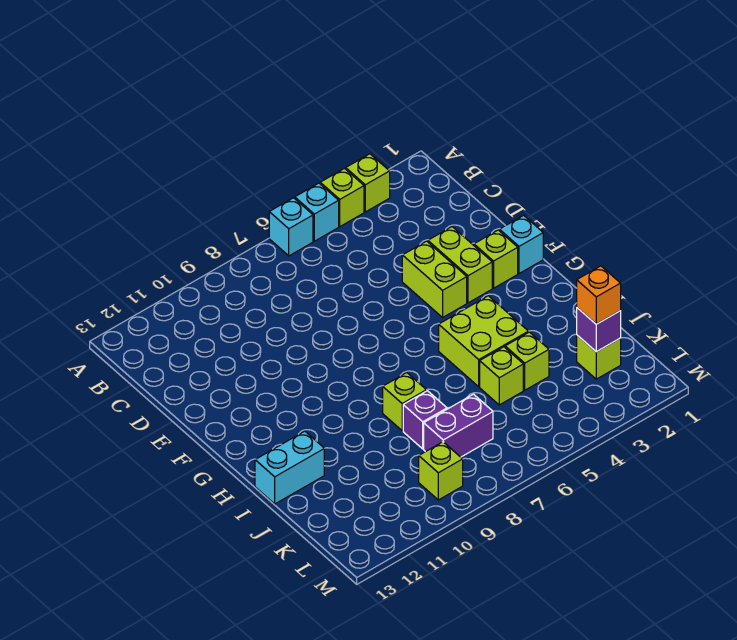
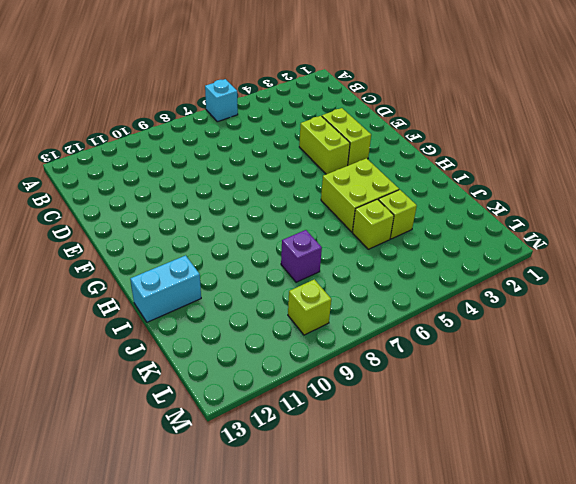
none -> lime brick A3 level 1
none -> lime brick A4 level 1
none -> cyan brick A5 level 1

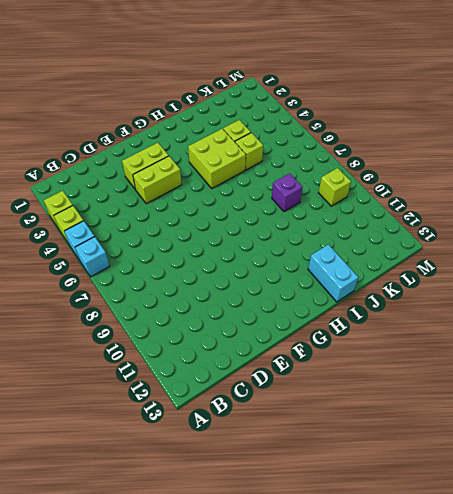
none -> cyan brick F1 level 1
none -> lime brick F2 level 1
none -> lime brick I8 level 1

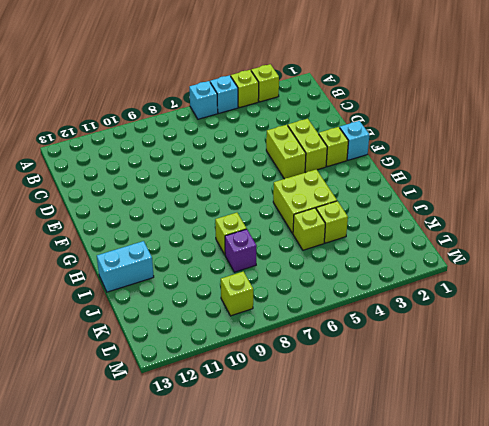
none -> lime brick K2 level 1
none -> purple brick K7:K8 level 1
none -> purple brick K2 level 2

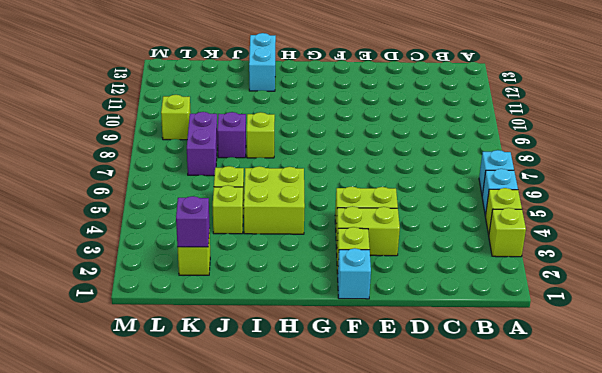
none -> orange brick K2 level 3

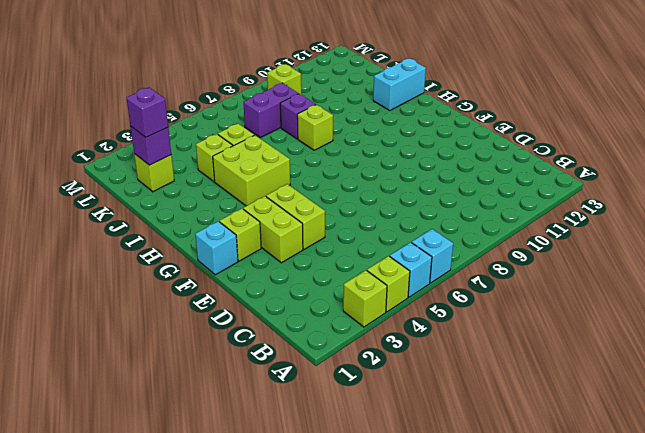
purple brick K2 level 3 -> orange brick K2 level 3

